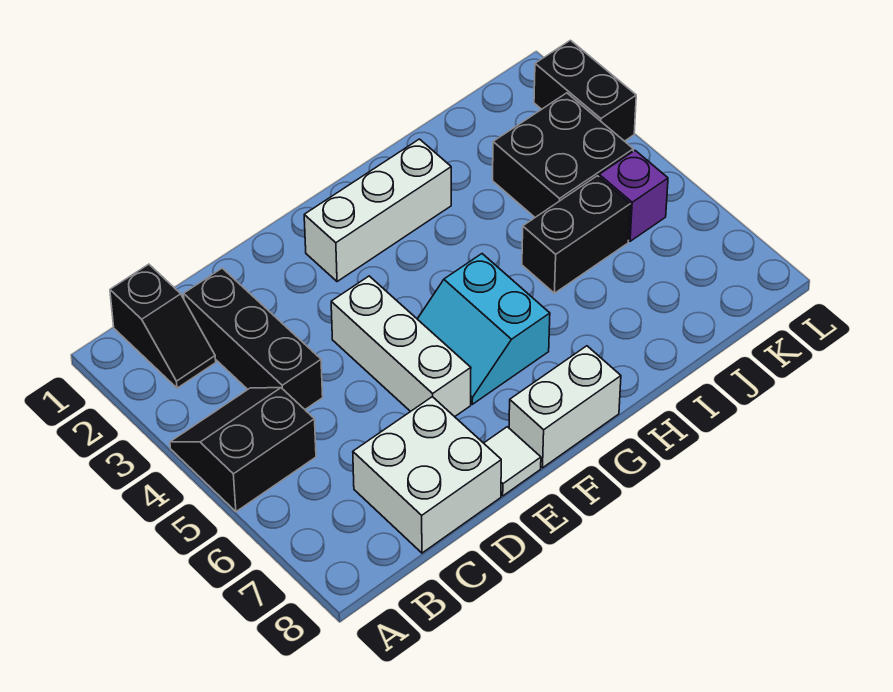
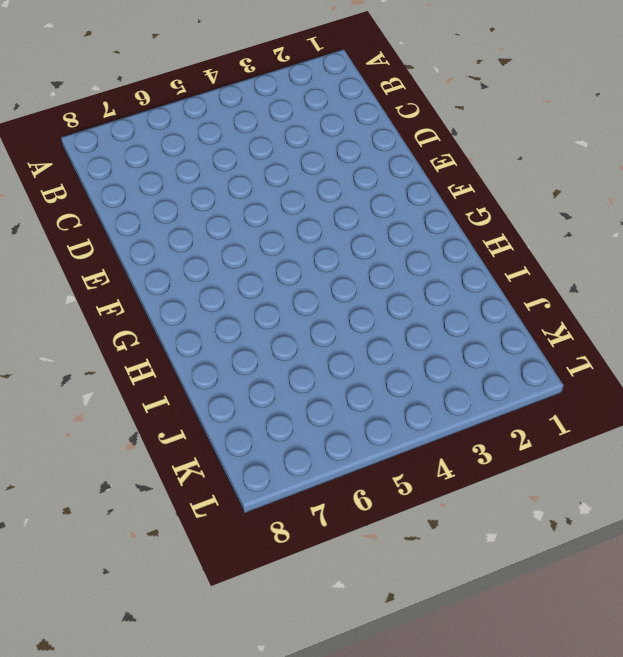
none -> black slope A4:B5 level 1 top 5
none -> black slope B1:B2 level 1 top 1
none -> black brick C2:C4 level 1

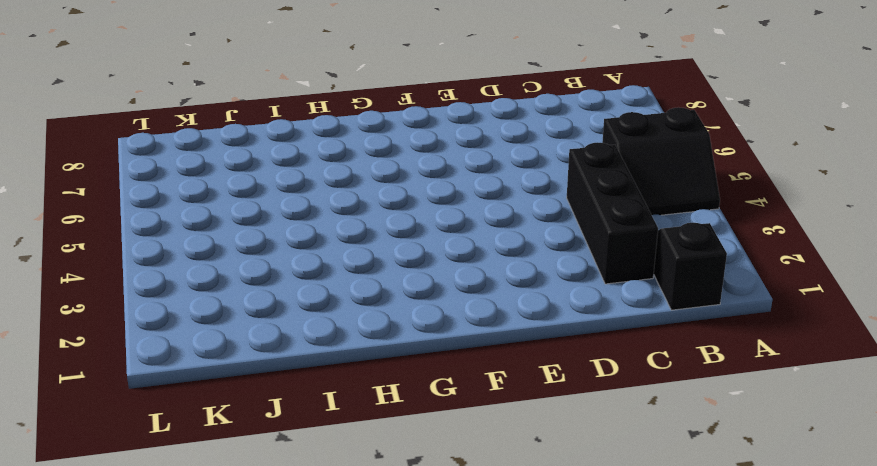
none -> white brick C7:D8 level 1
none -> white brick E4:E6 level 1
none -> white tile E8 level 1

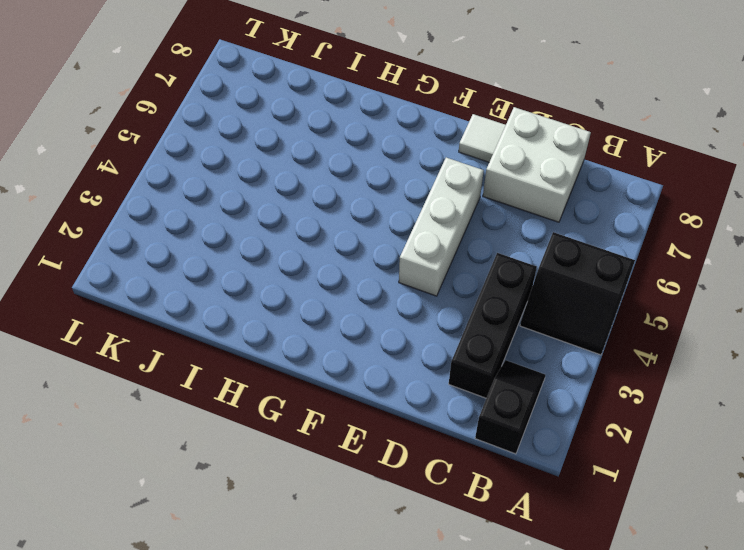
none -> white brick F2:H2 level 1
none -> cyan slope F5:G6 level 1 top G
none -> white brick F8:G8 level 1

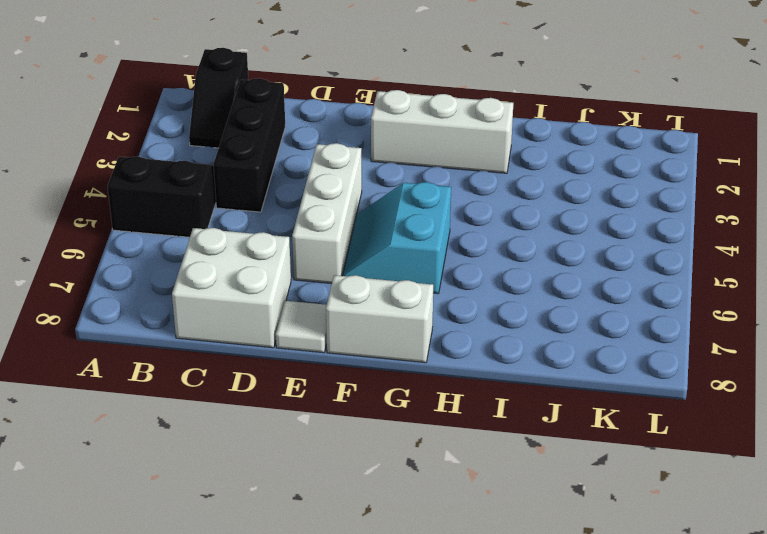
none -> black brick I5:J5 level 1
none -> black brick J3:K4 level 1
none -> purple brick K5 level 1

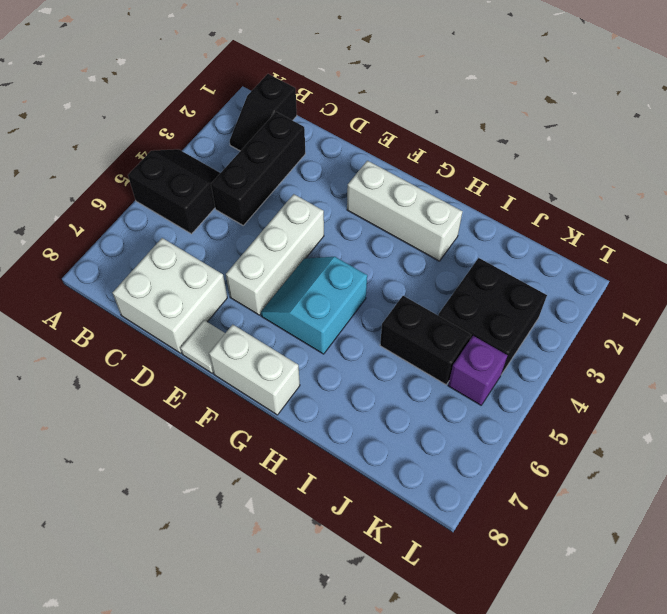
none -> black brick L2:L3 level 1

